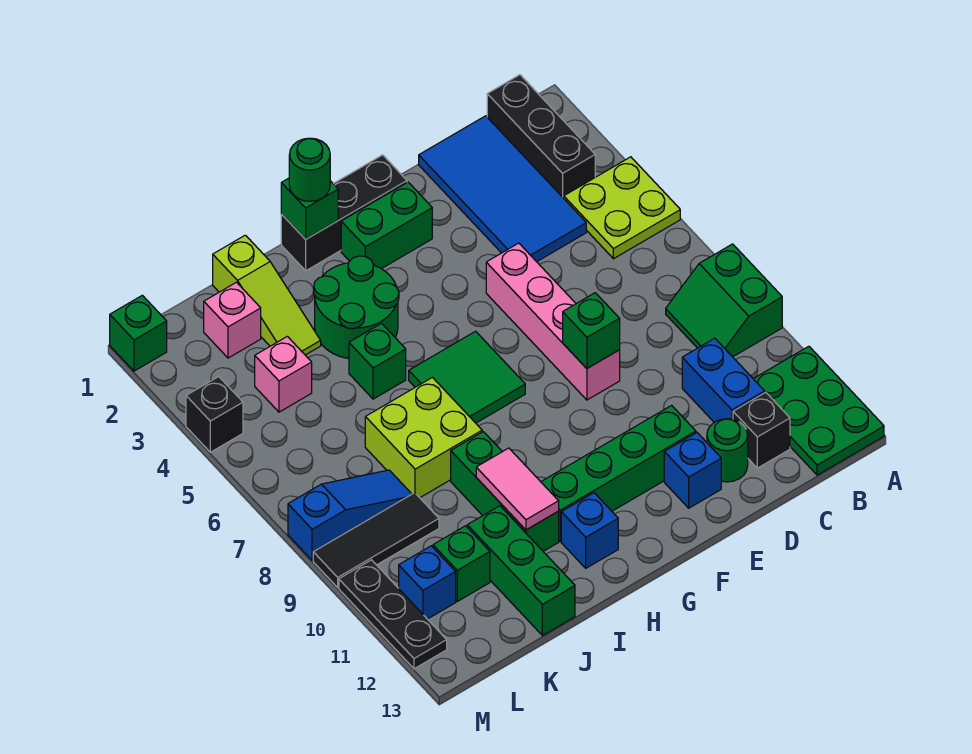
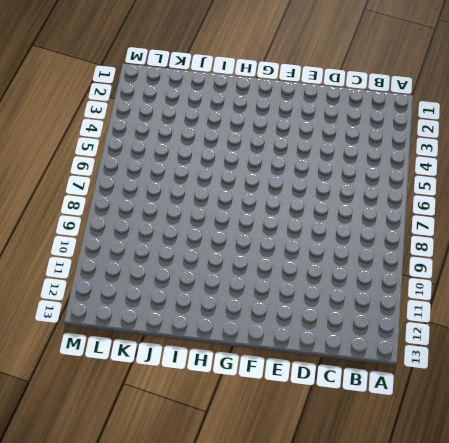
none -> lime plate A4:B5 level 1
none -> green slope A8:B9 level 1 top A
none -> green plate A11:B13 level 1
none -> black brick B1:B3 level 1

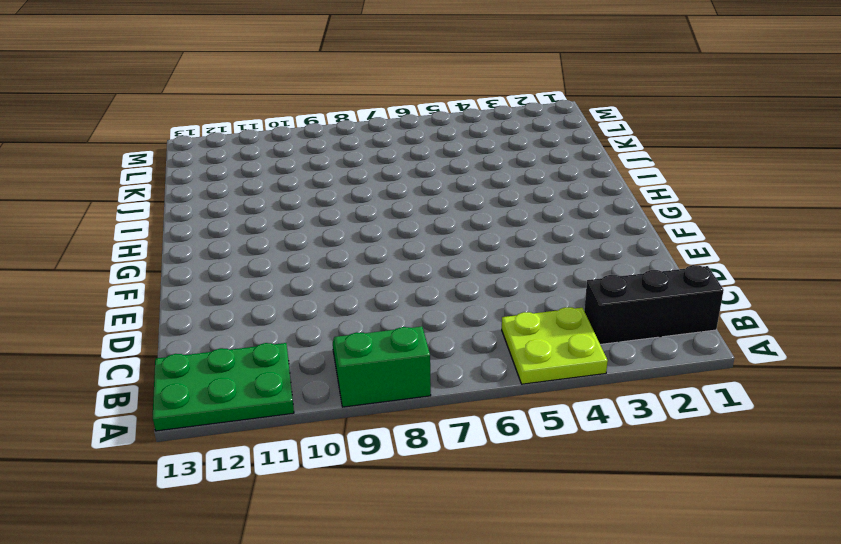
none -> blue tile C1:D4 level 1
none -> blue brick C10:C11 level 1
none -> black brick C12 level 1
none -> green round brick D12 level 1

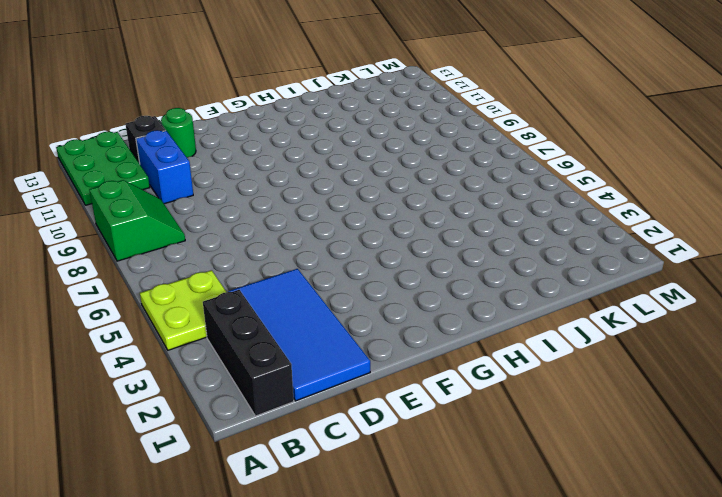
none -> pink brick E5:E8 level 1
none -> green brick E11:H11 level 1
none -> blue brick E12 level 1
none -> black brick F1:H1 level 1

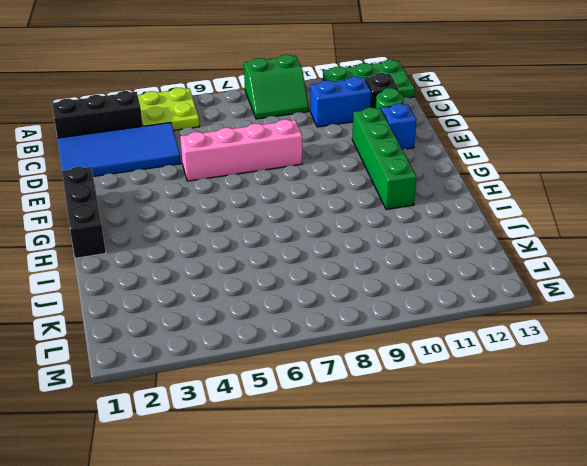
none -> green brick F2:G2 level 1
none -> green tile G6:H7 level 1
none -> green round brick H3:I4 level 1
none -> blue brick H12 level 1

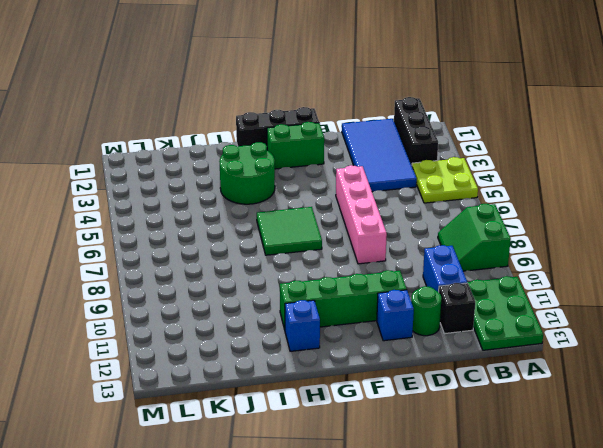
none -> green brick I5 level 1
none -> lime brick I7:J8 level 1
none -> green brick I9:I11 level 1
none -> lime slope J1:J3 level 1 top 1

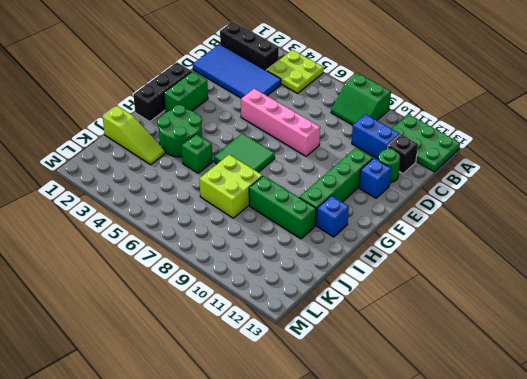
none -> green brick J11:J13 level 1
none -> pink brick K2 level 1
none -> pink brick K4 level 1
none -> blue slope K8:M8 level 1 top M

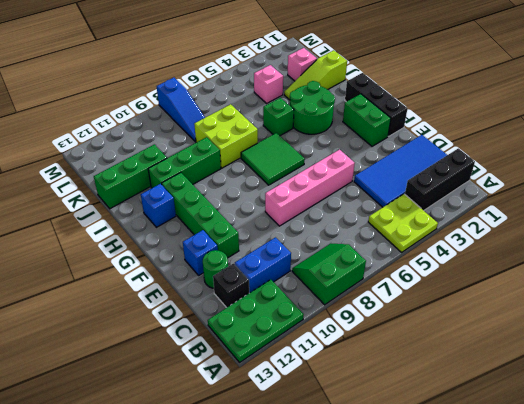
none -> black tile K9:M9 level 1
none -> green brick K11 level 1
none -> blue brick L11 level 1
none -> green brick M1 level 1

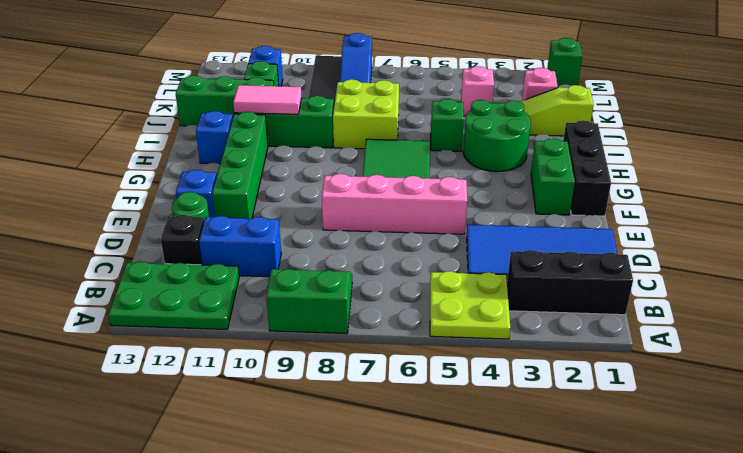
none -> black brick M4 level 1
none -> black plate M10:M12 level 1
none -> green brick E8 level 2
none -> green brick H1 level 2

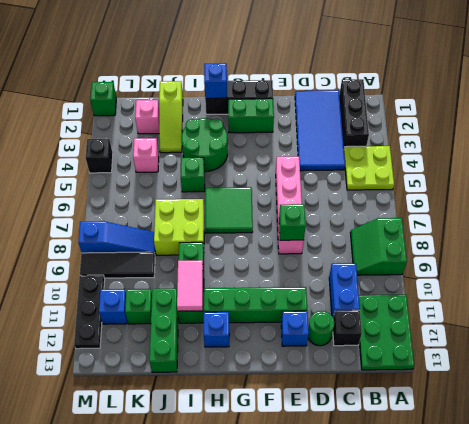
blue brick H1 level 2 -> green brick H1 level 2
none -> green round brick H1 level 3

